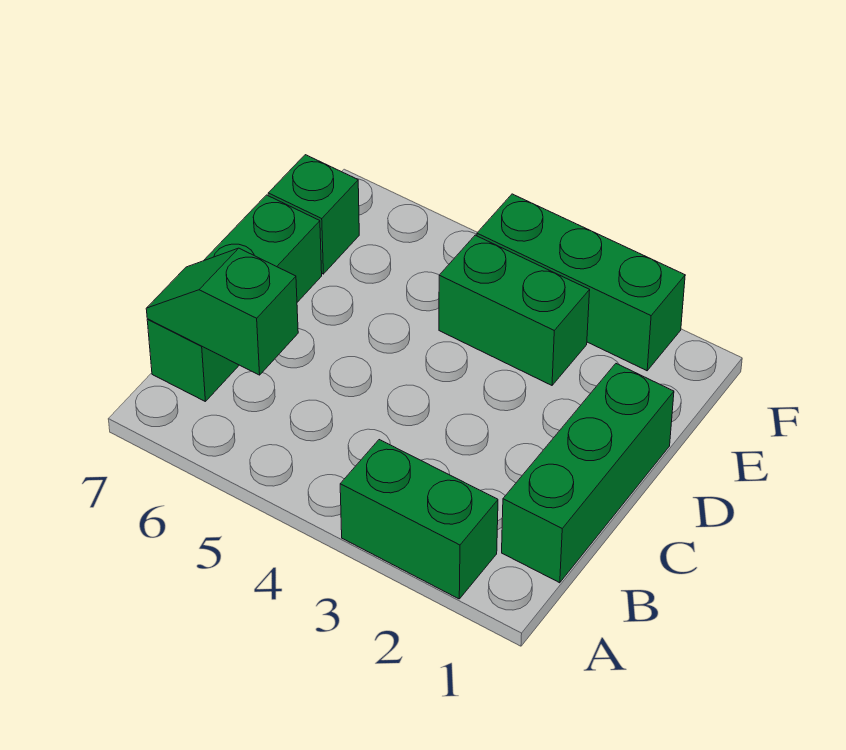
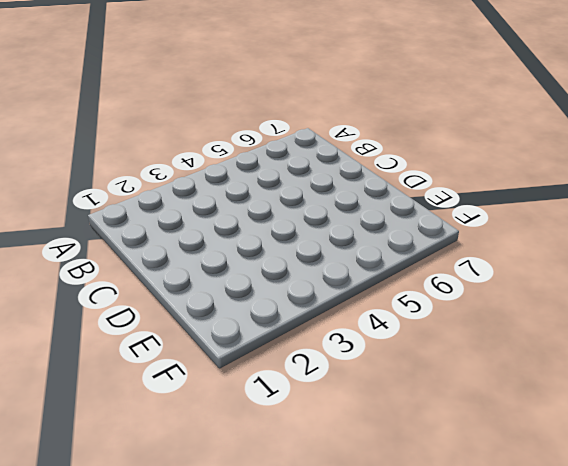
none -> green brick A2:A3 level 1
none -> green brick B1:D1 level 1

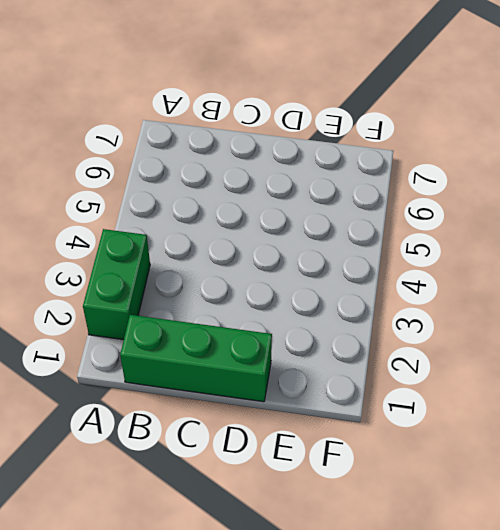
none -> green brick B7:D7 level 1
none -> green brick E3:E4 level 1

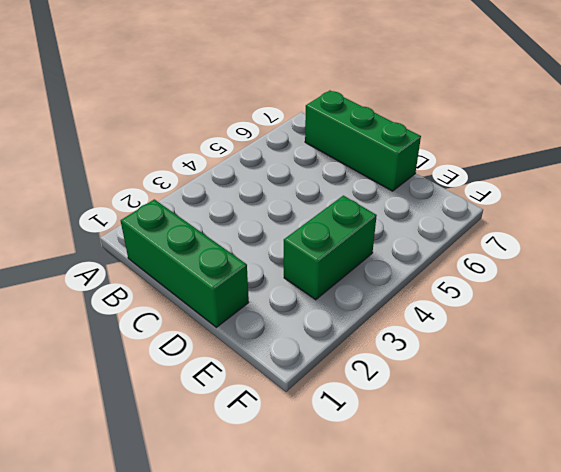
none -> green brick A2:A3 level 1
none -> green brick E7 level 1

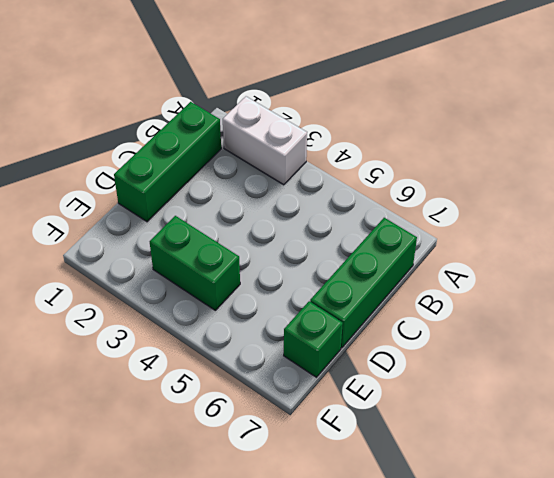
white brick A2:A3 level 1 -> green brick A2:A3 level 1
none -> green brick F2:F4 level 1
none -> green slope B6:B7 level 2 top 6

